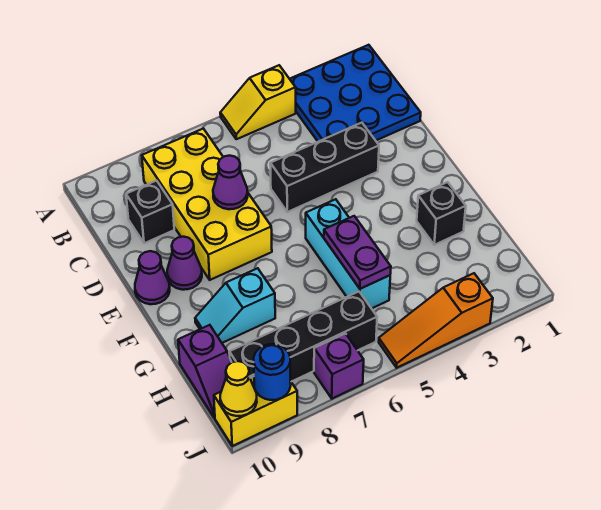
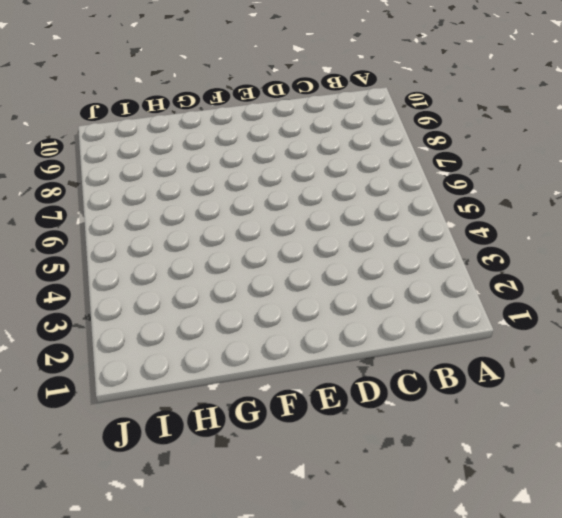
none -> blue plate A1:C3 level 1
none -> yellow slope A4:A5 level 1 top 4
none -> yellow brick B7:E8 level 1

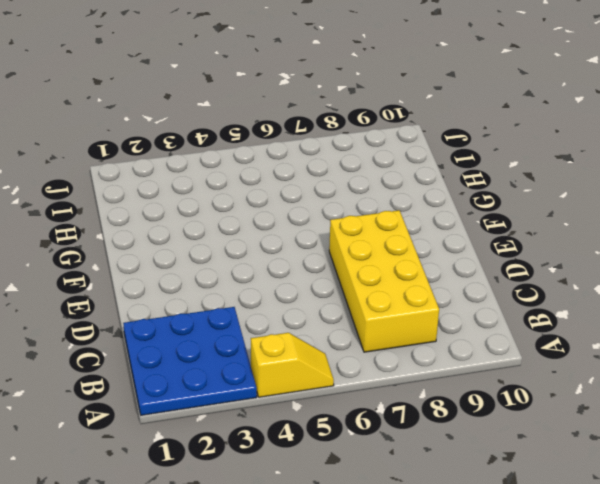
none -> black brick C9 level 1
none -> black brick D3:D5 level 1
none -> purple cone E9 level 1

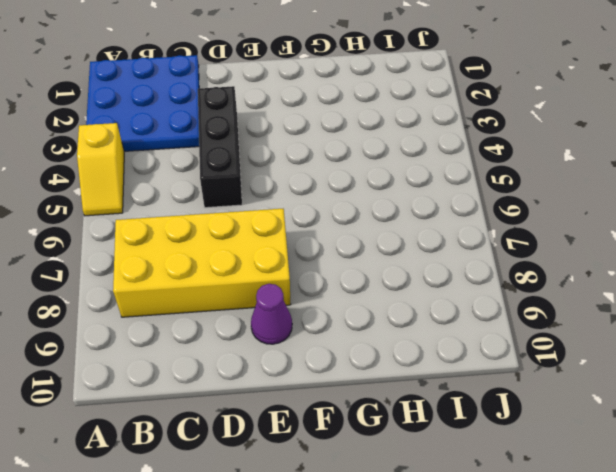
none -> black brick C9 level 1
none -> purple cone E10 level 1
none -> cyan brick F5:H5 level 1

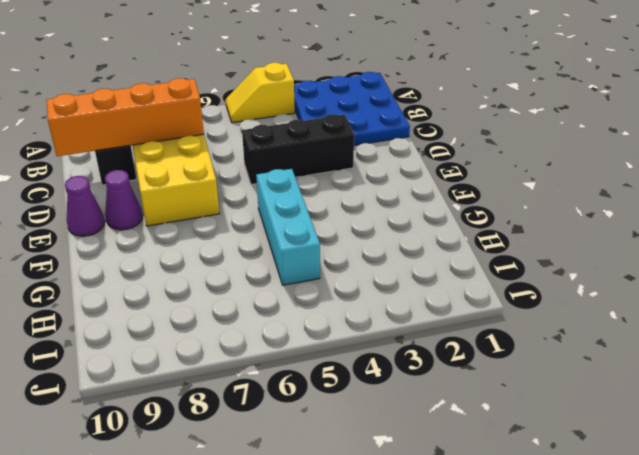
orange brick C7:C10 level 2 -> none
none -> black brick G2 level 1
none -> cyan slope G8:G9 level 1 top 8
none -> purple slope H10:I10 level 1 top H

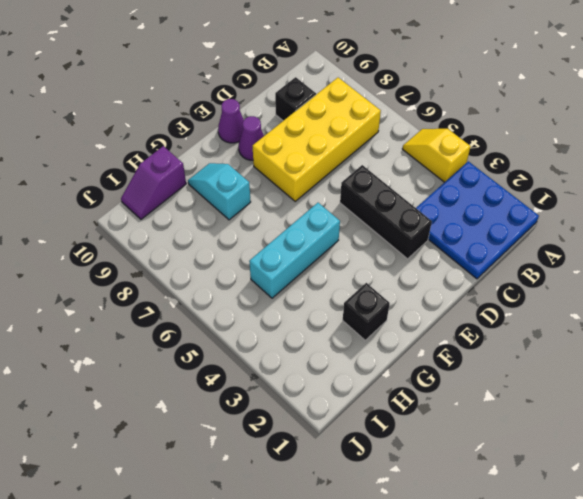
none -> black brick I6:I9 level 1
none -> orange slope J3:J5 level 1 top 3
none -> purple brick J7 level 1

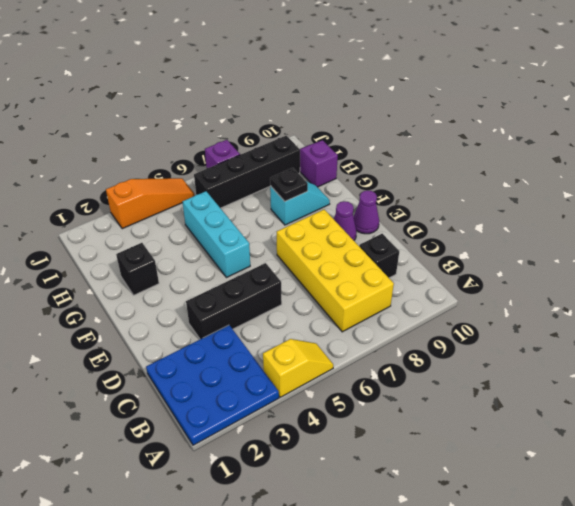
black plate G8 level 2 -> none
none -> yellow brick J9:J10 level 1
none -> purple cone D7 level 2
none -> purple plate G5:H5 level 2

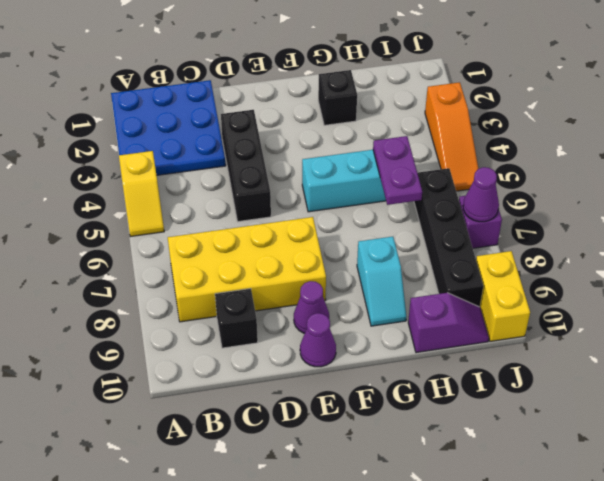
purple plate H5:H6 level 2 -> purple plate G5:H5 level 2
purple cone J7 level 2 -> purple cone D7 level 2
none -> blue round brick J9 level 2
none -> yellow cone J10 level 2

